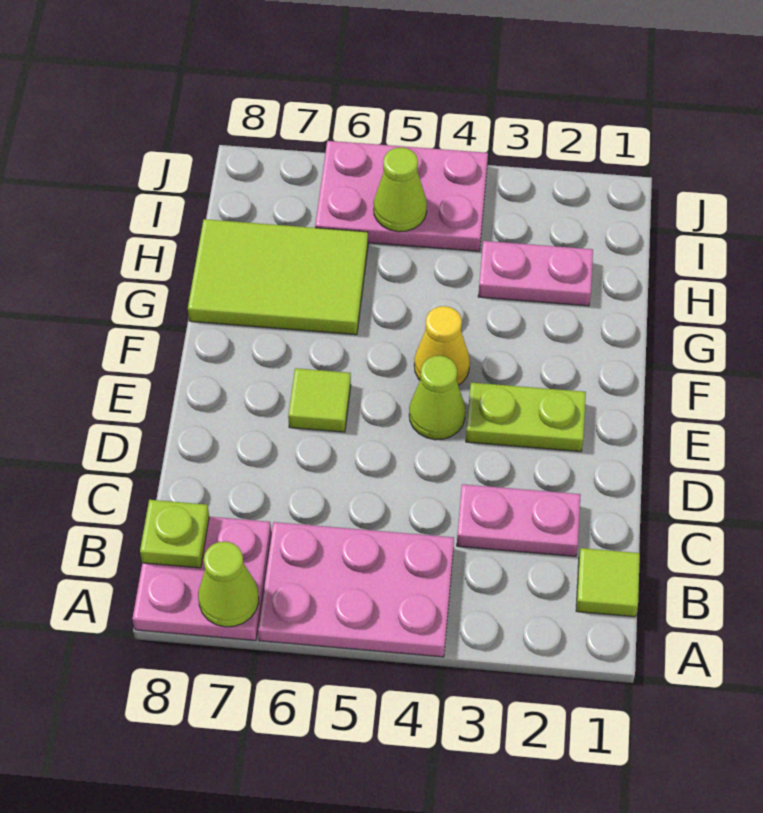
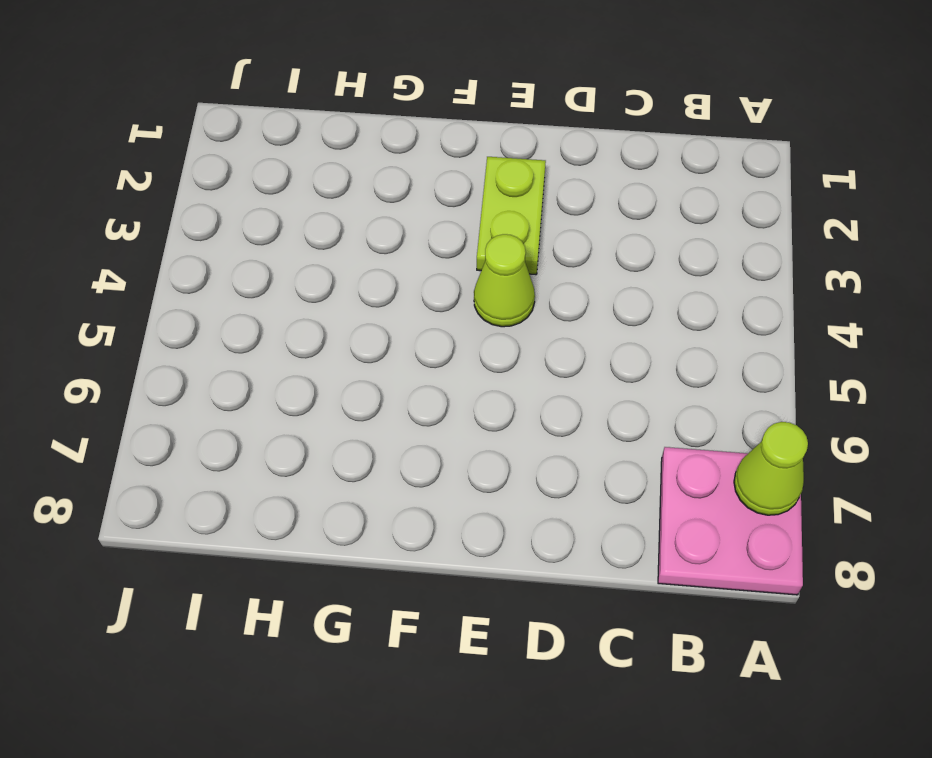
none -> pink plate A4:B6 level 1
none -> lime tile B1 level 1
none -> pink plate C2:C3 level 1

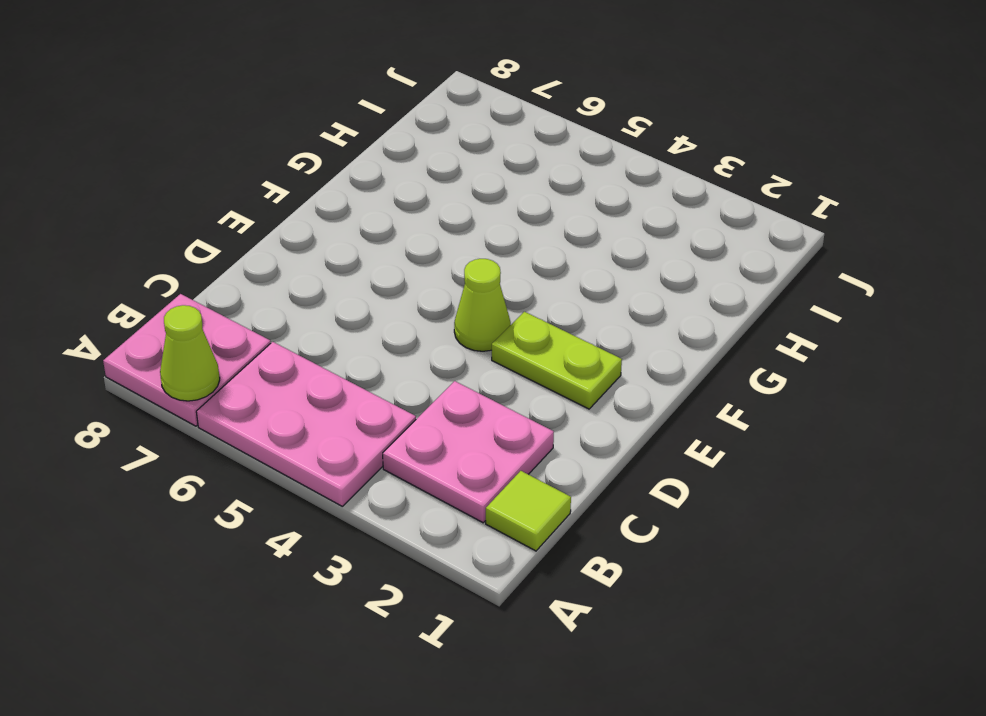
pink plate B2:C3 level 1 -> pink plate C2:C3 level 1
none -> lime tile E6 level 1
none -> yellow cone F4 level 1
none -> lime tile G6:H8 level 1

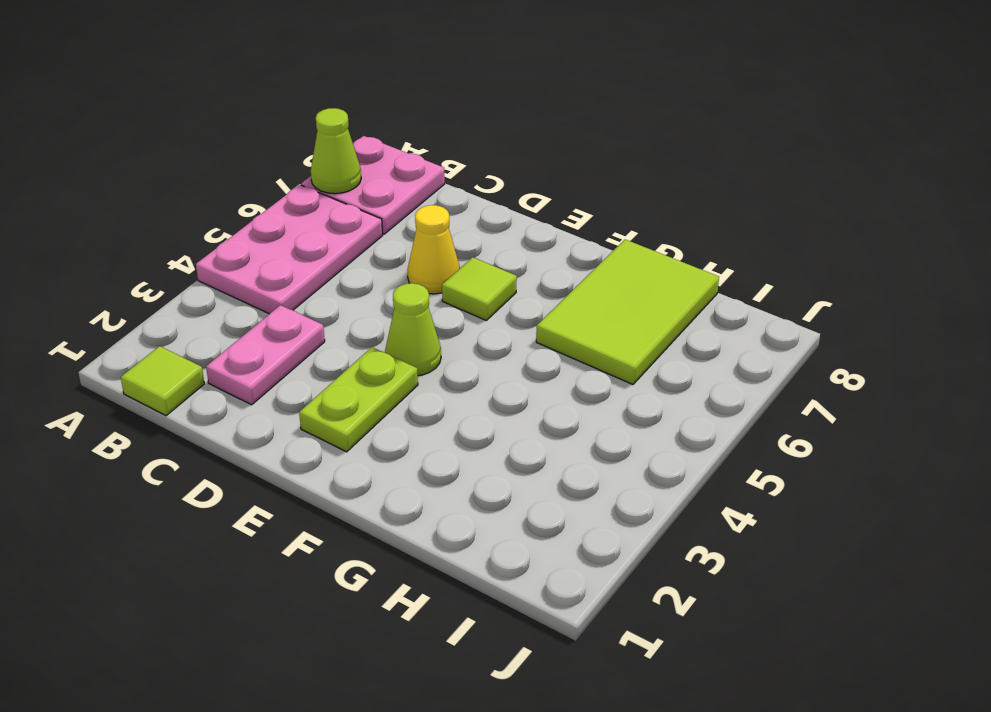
yellow cone D6 level 1 -> yellow cone F4 level 1
none -> pink plate H2:H3 level 1
none -> pink plate I4:J6 level 1
none -> lime plate B8 level 2

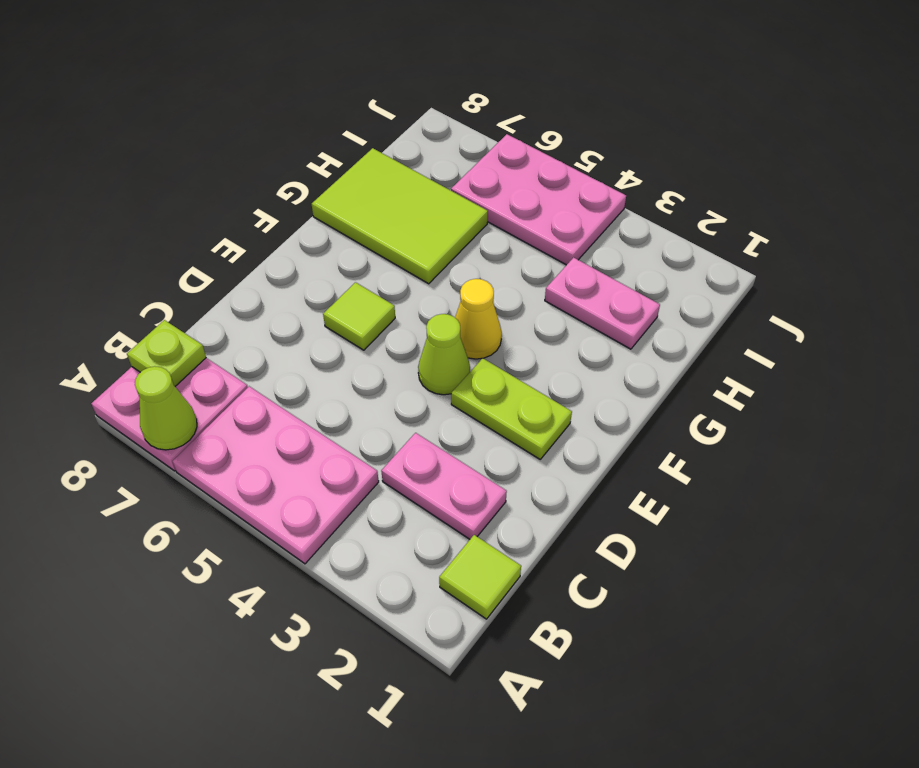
none -> lime cone I5 level 2

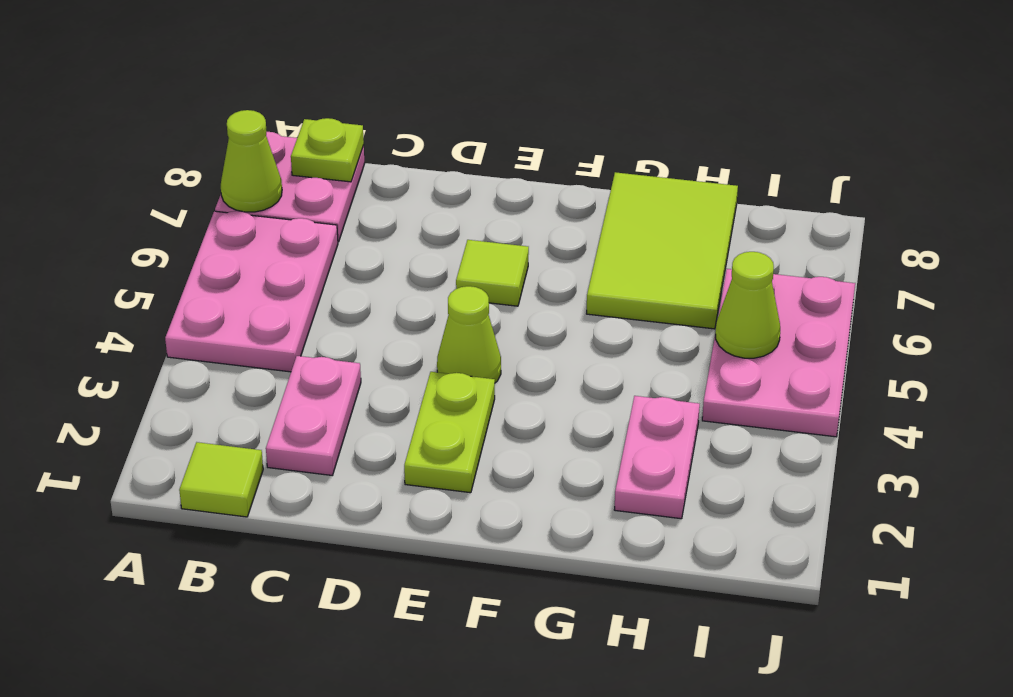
none -> yellow cone F4 level 1

